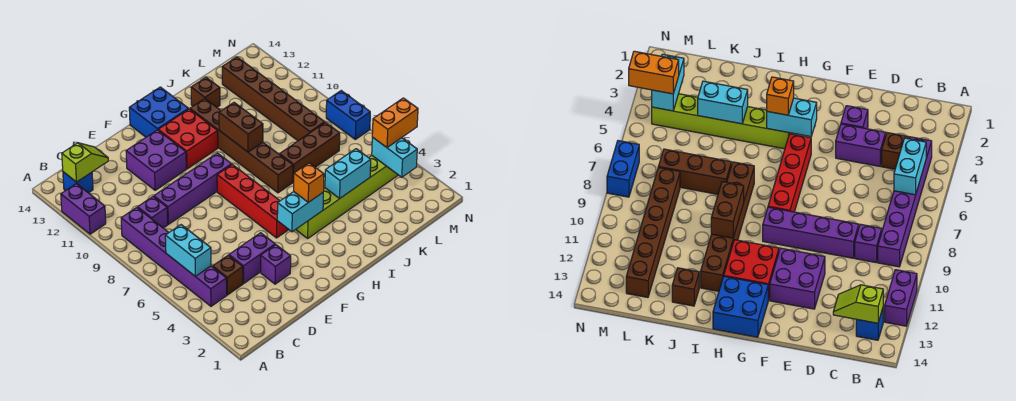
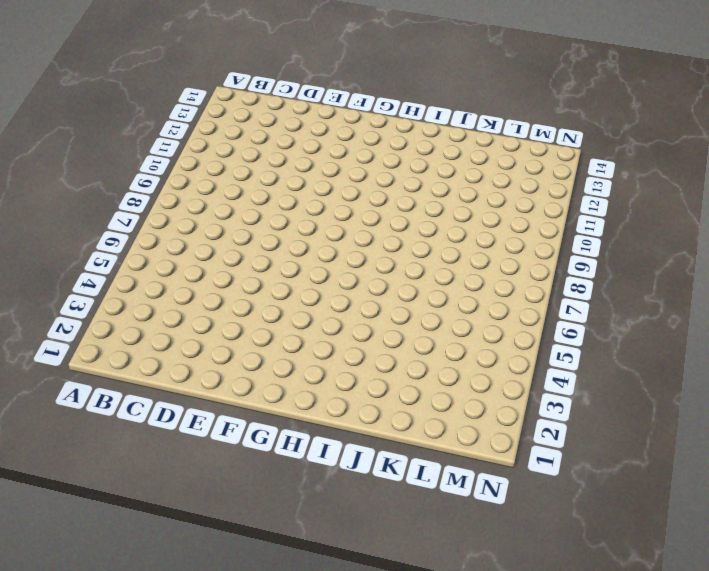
none -> purple brick A11:A12 level 1
none -> purple brick B4:B9 level 1
none -> blue brick B13 level 1

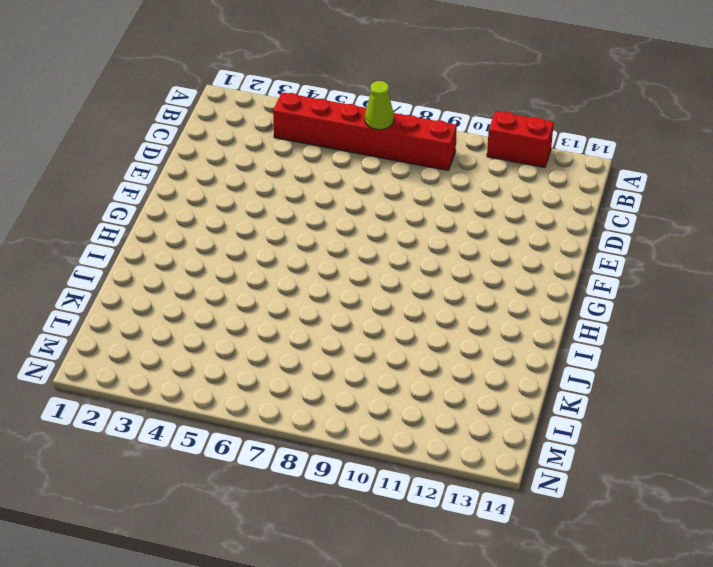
red brick A11:A12 level 1 -> purple brick A11:A12 level 1
red brick B4:B9 level 1 -> purple brick B4:B9 level 1
lime cone B7 level 2 -> none
none -> blue brick B13 level 1
none -> brown brick C4 level 1
none -> purple brick C9 level 1

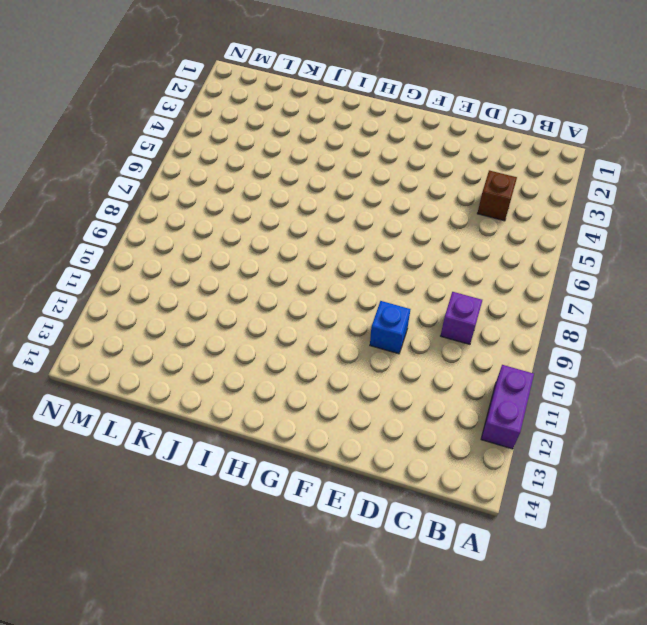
blue brick E10 level 1 -> blue brick B13 level 1
none -> purple brick B4:B9 level 1
none -> purple brick D4:E4 level 1
none -> purple brick D9:G9 level 1

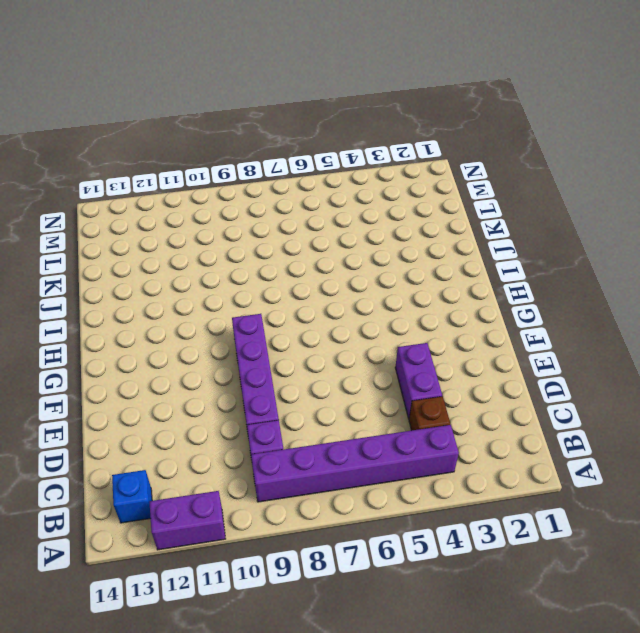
none -> purple brick E3 level 1
none -> purple brick E11:F12 level 1
none -> red brick G5:G8 level 1

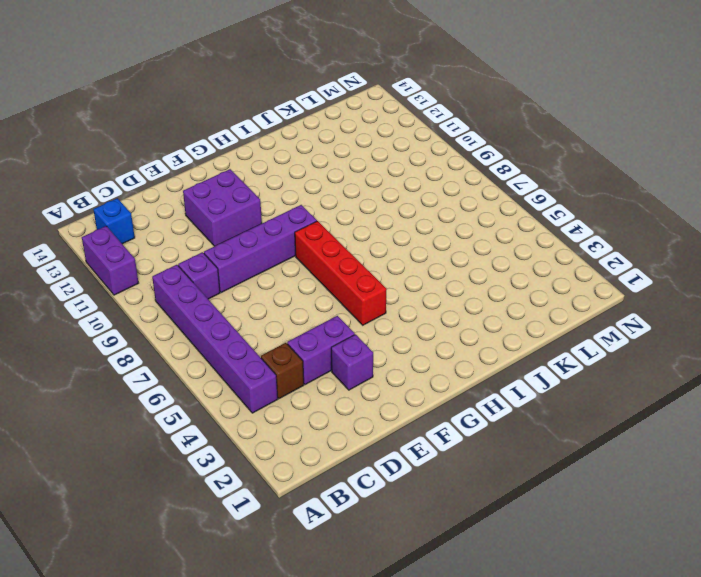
none -> red brick G11:H12 level 1
none -> blue brick G13:H14 level 1
none -> lime brick H4:M4 level 1

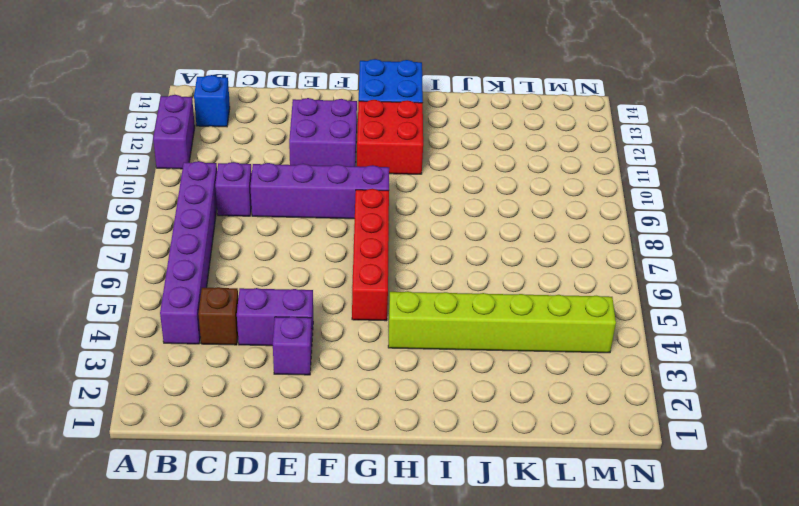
none -> brown brick I7:I12 level 1
none -> brown brick J7:L7 level 1
none -> brown brick J13 level 1

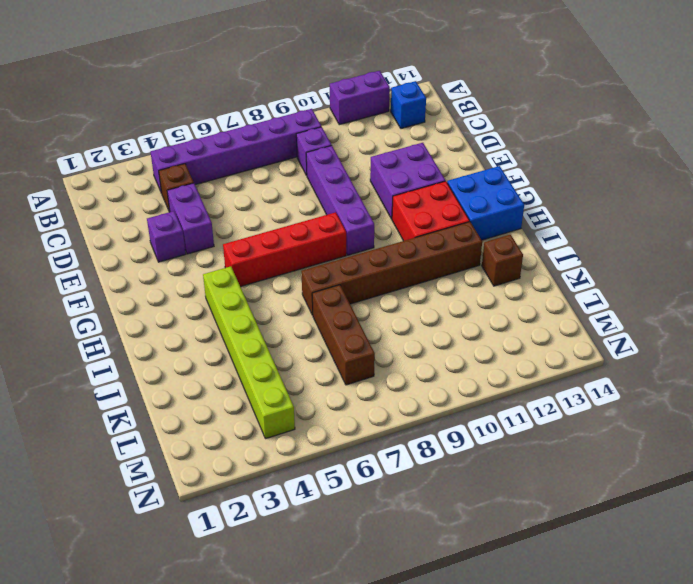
none -> brown brick L8:L13 level 1
none -> blue brick N7:N8 level 1
none -> cyan brick B5:B6 level 2

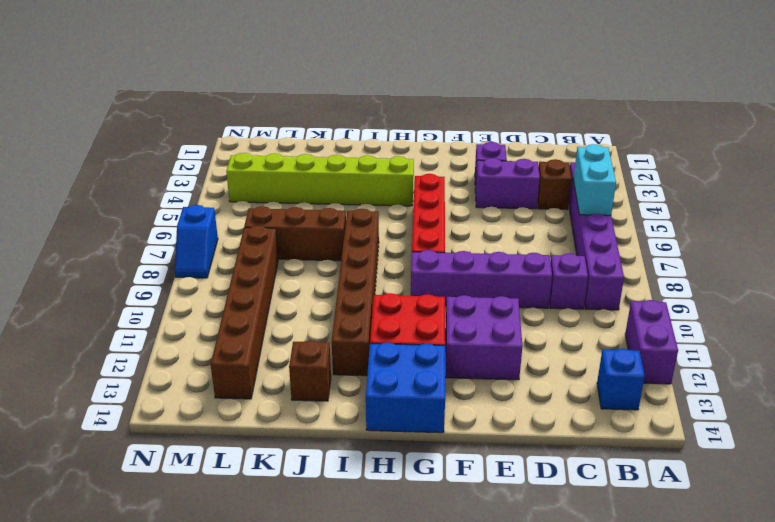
blue slope N7:N8 level 1 top 7 -> blue brick N7:N8 level 1
none -> lime slope B13:C13 level 2 top B
none -> cyan brick G4:H4 level 2
none -> brown brick I9:I10 level 2

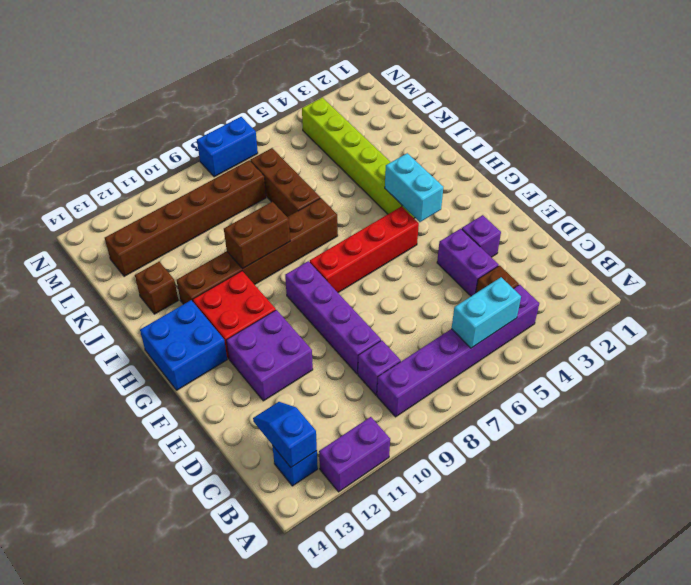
blue slope B13:C13 level 2 top B -> lime slope B13:C13 level 2 top B
none -> cyan brick J4:K4 level 2
none -> cyan brick M3:M4 level 2
none -> orange brick H4 level 3

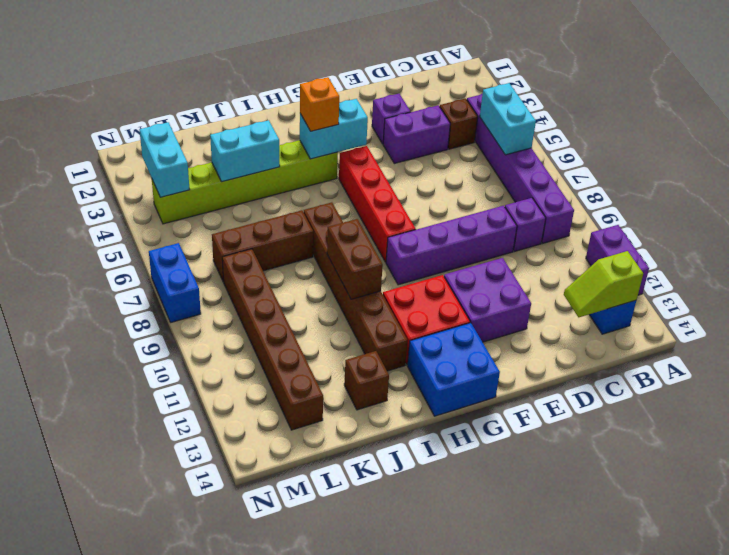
none -> orange brick M4:N4 level 3

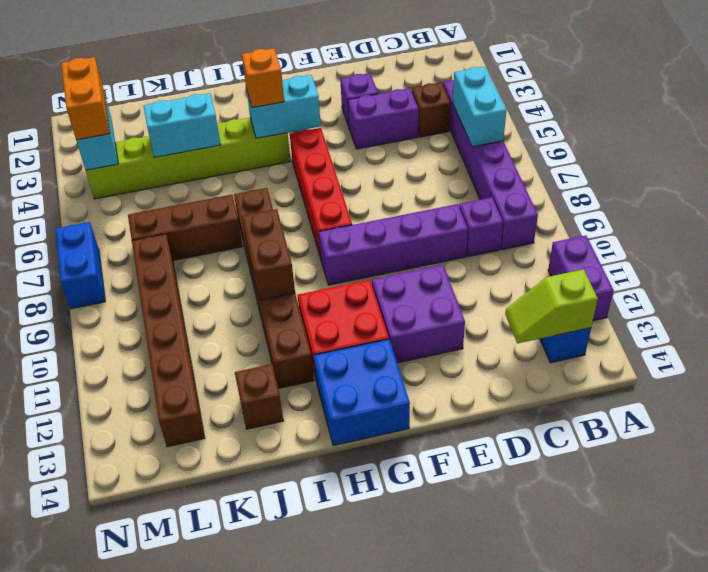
orange brick M3:M4 level 3 -> orange brick M4:N4 level 3

